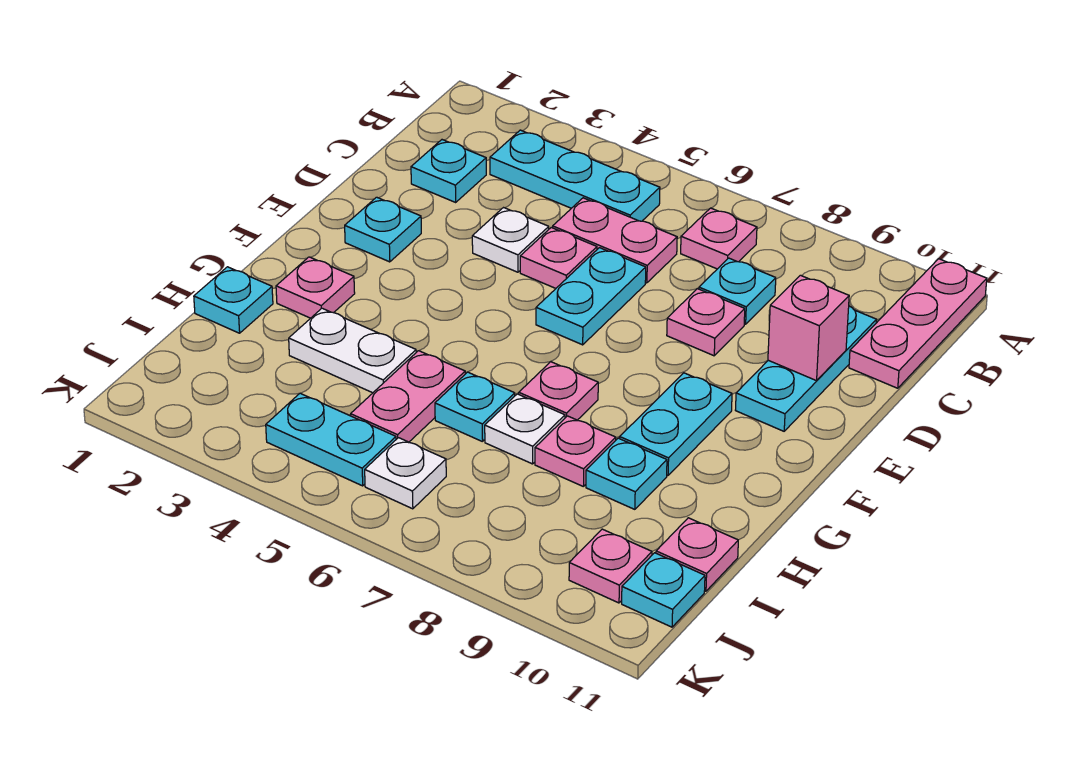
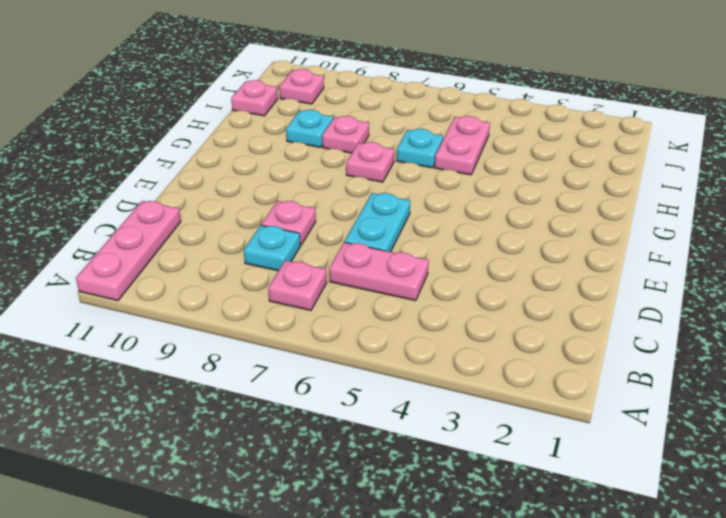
none -> cyan plate B3:B5 level 1
none -> cyan plate C2 level 1
none -> cyan plate C10:E10 level 1

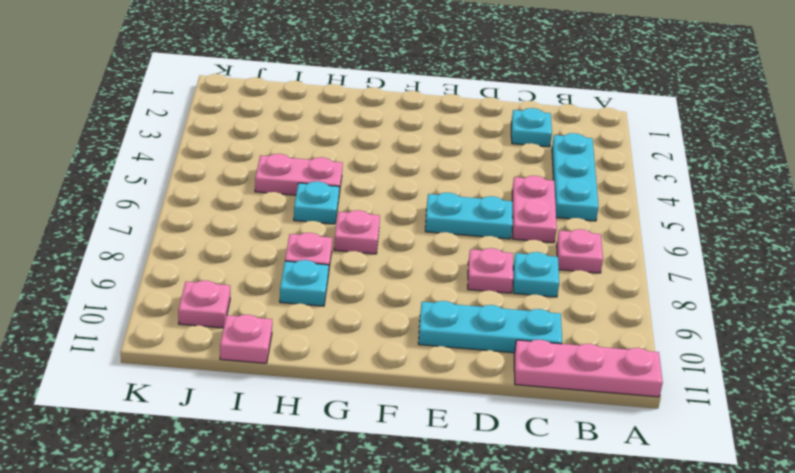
none -> white plate D4 level 1
none -> pink plate D5 level 1
none -> cyan plate E2 level 1

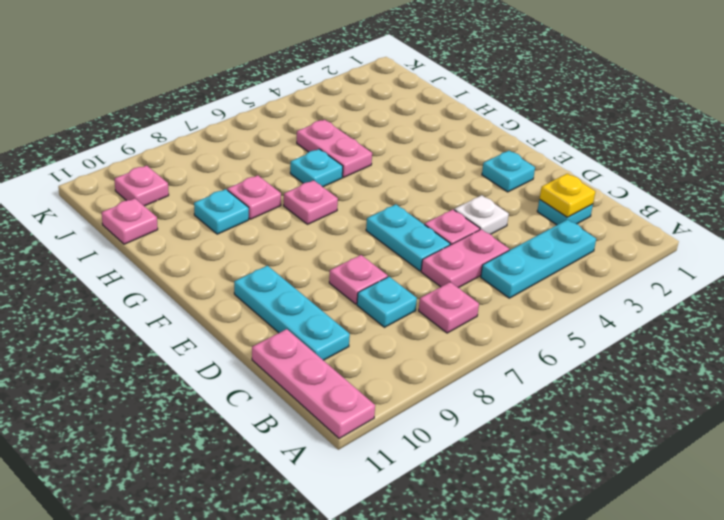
yellow plate C2 level 2 -> none
none -> cyan plate F9:G9 level 1
none -> pink plate G2 level 1
none -> cyan plate H1 level 1

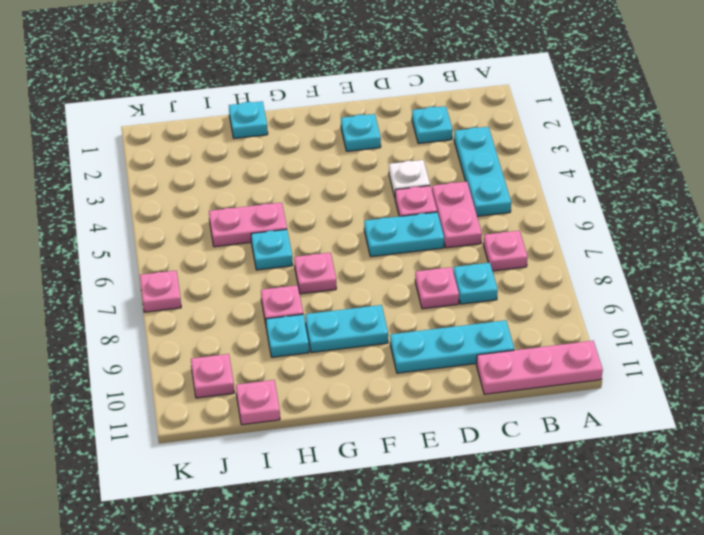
pink plate K7 level 1 -> pink plate G2 level 1
none -> white plate H3:H4 level 1
none -> white plate H7 level 1
none -> cyan plate J4:J5 level 1

